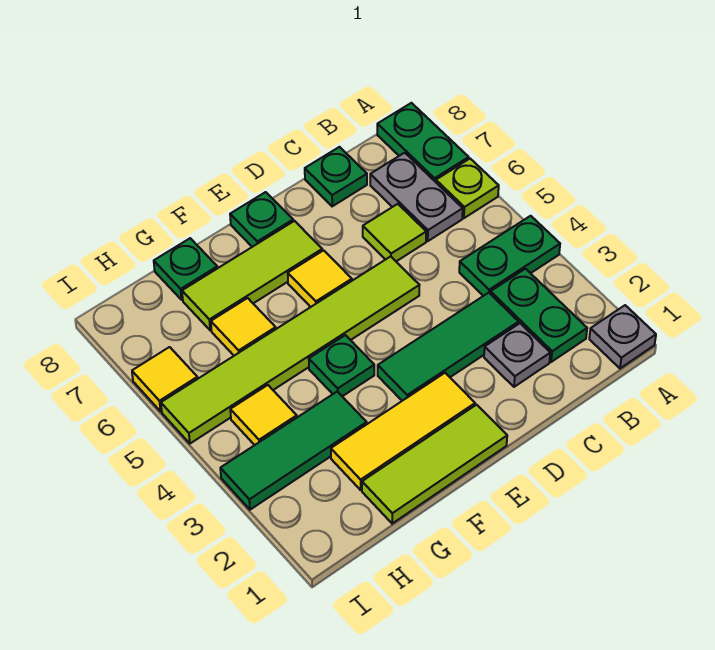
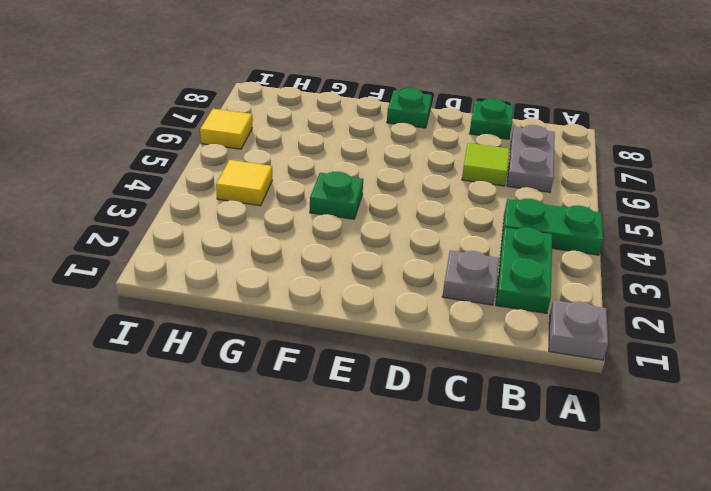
none -> lime plate A6 level 1
none -> green plate A7:A8 level 1
none -> green tile C3:E3 level 1

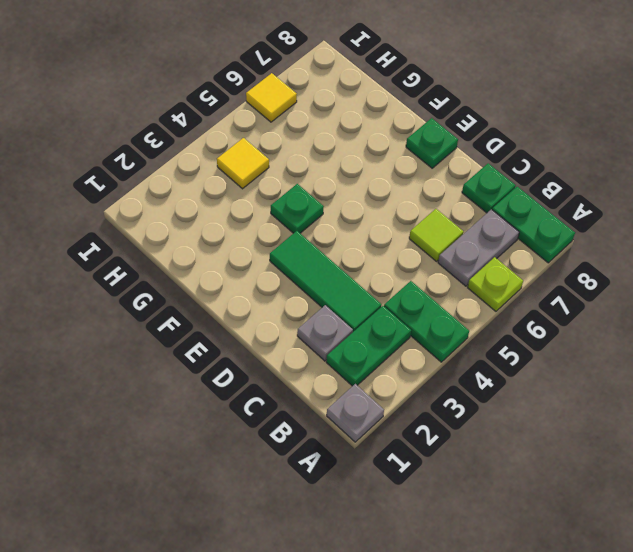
green plate A8:B8 level 1 -> green plate A7:A8 level 1
none -> lime tile D5:I5 level 1
none -> lime tile E1:G1 level 1
none -> yellow tile E2:G2 level 1

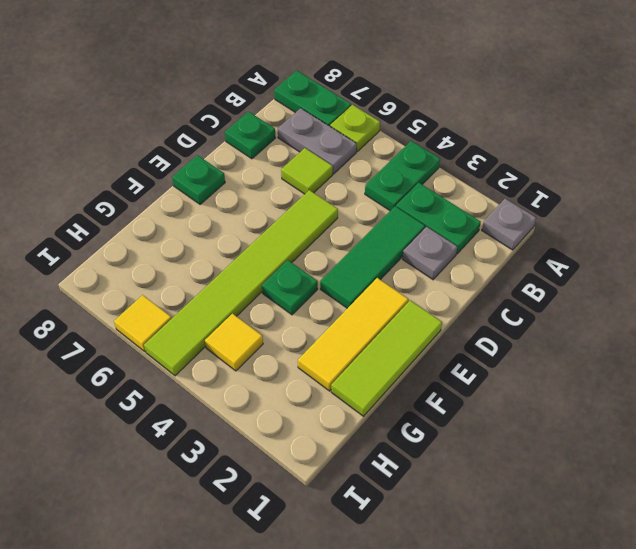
none -> yellow tile E6 level 1
none -> lime tile E7:G7 level 1
none -> green tile G3:I3 level 1

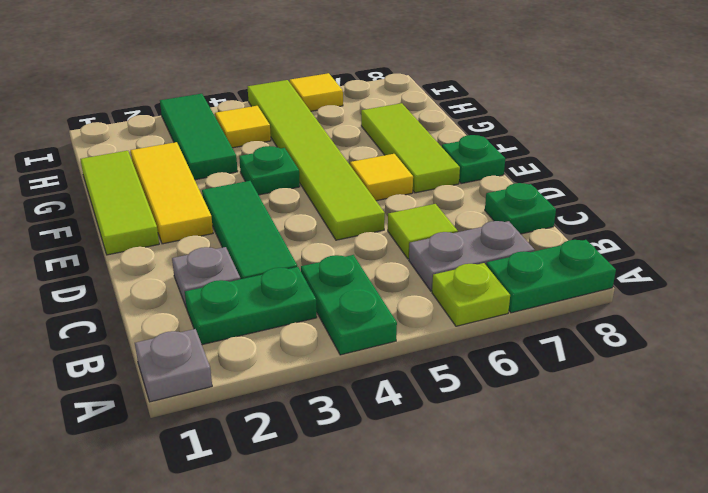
none -> yellow tile G6 level 1
none -> green plate G8 level 1

